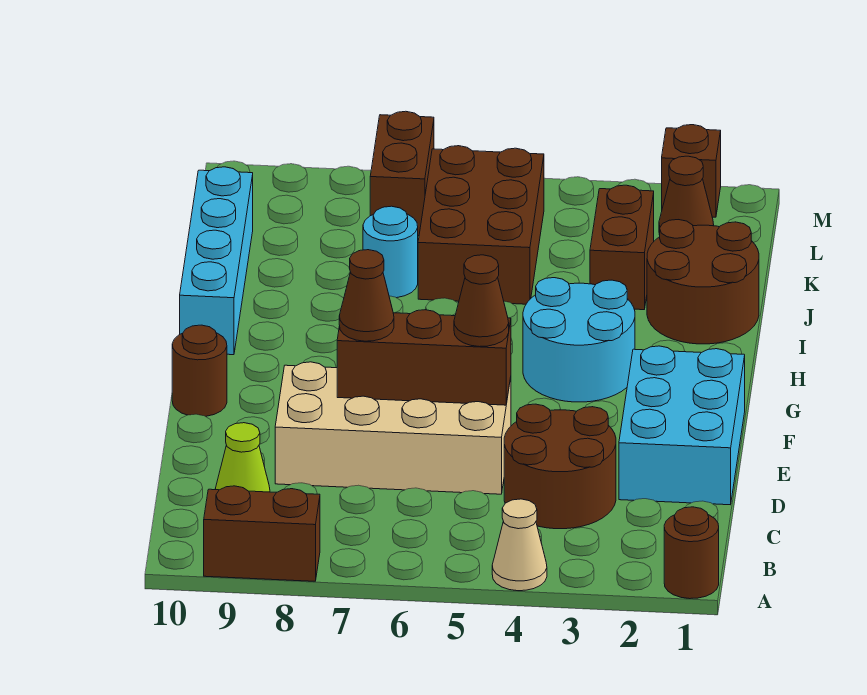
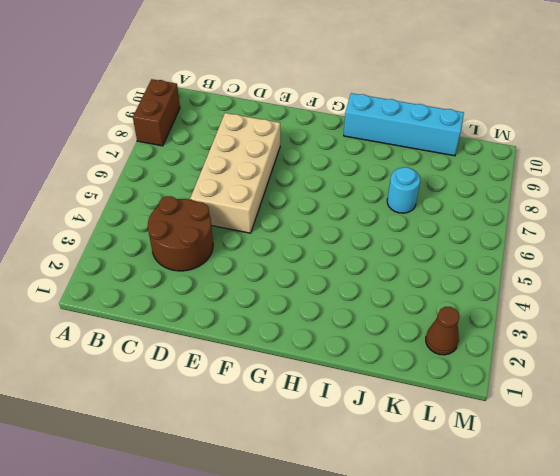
none -> brown round brick A1 level 1
none -> tan cone A4 level 1
none -> lime cone C9 level 1

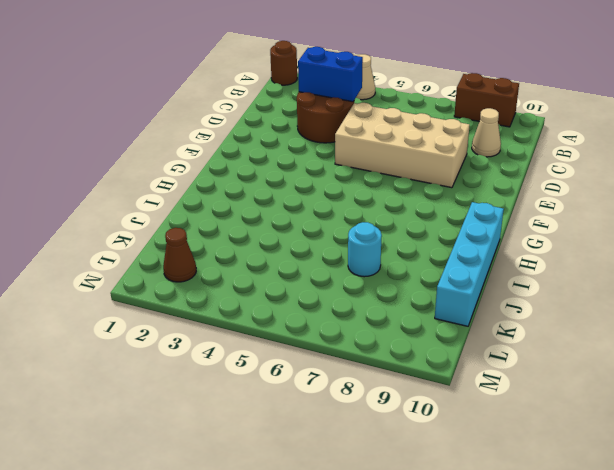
blue brick C3:C4 level 2 -> none
tan cone C9 level 1 -> lime cone C9 level 1
none -> cyan brick D1:F2 level 1
none -> brown round brick F10 level 1
none -> cyan round brick G3:H4 level 1

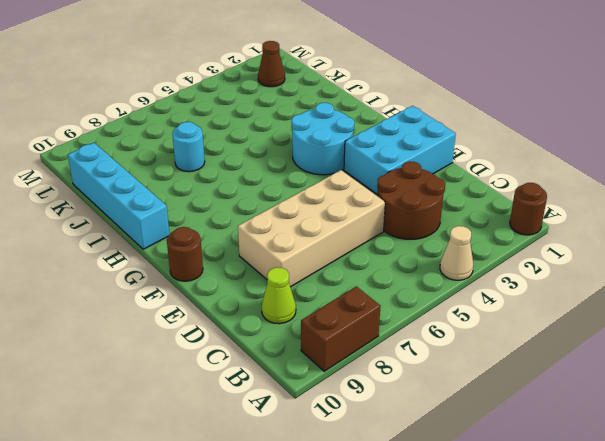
cyan brick E1:F3 level 1 -> cyan brick D1:F2 level 1
none -> brown round brick I1:J2 level 1
none -> brown brick J3:K3 level 1
none -> brown brick J5:L6 level 1

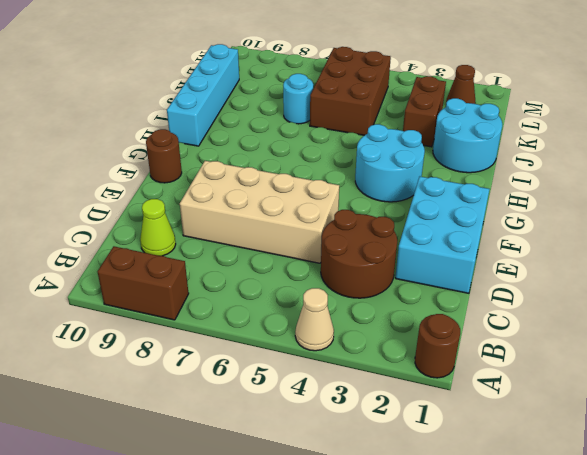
cyan round brick I1:J2 level 1 -> brown round brick I1:J2 level 1
none -> brown brick L7:M7 level 1
none -> brown brick M2 level 1
none -> brown brick E5:E7 level 2

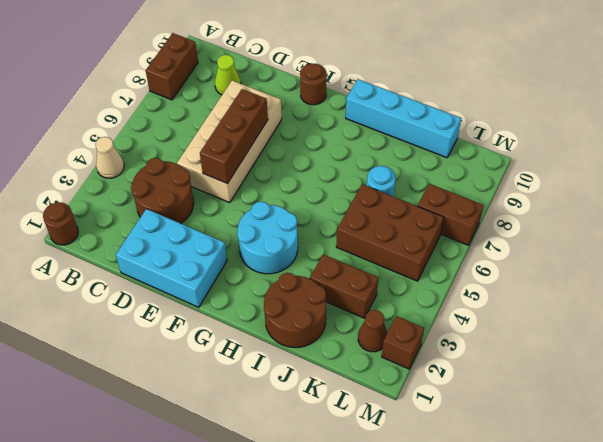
none -> brown cone E5 level 3
none -> brown cone E7 level 3

